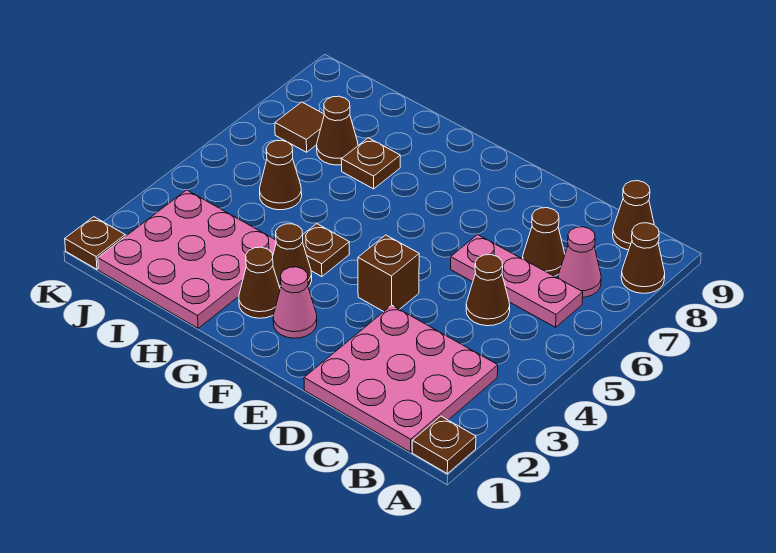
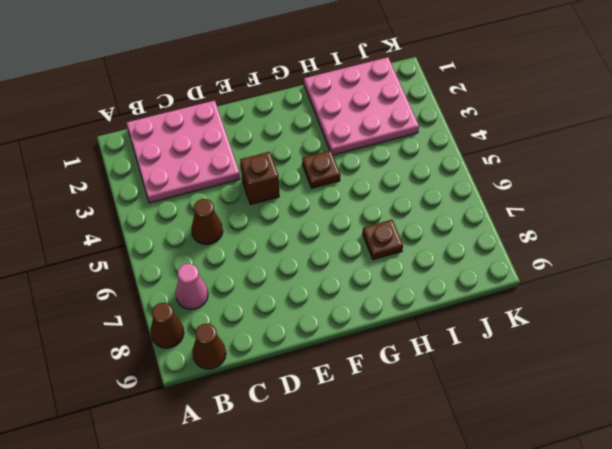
none -> brown plate A1 level 1
none -> pink plate B6:D6 level 1
none -> brown cone C7 level 1

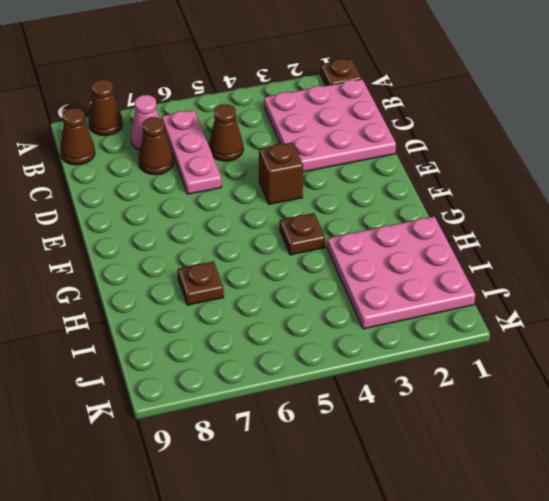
none -> pink cone F2 level 1
none -> brown cone G2 level 1
none -> brown cone G3 level 1

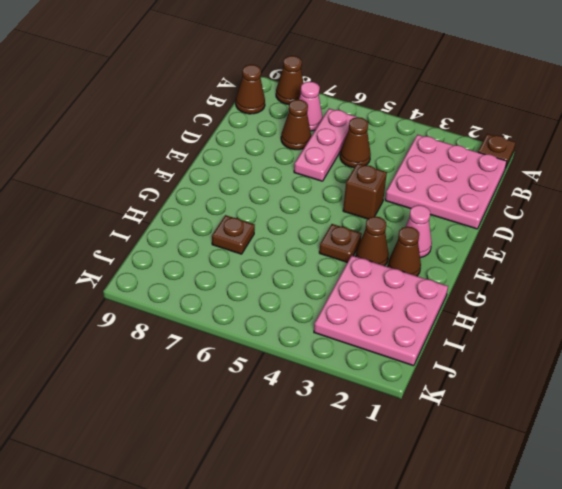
none -> brown cone I5 level 1
none -> brown cone I7 level 1
none -> brown tile J7 level 1

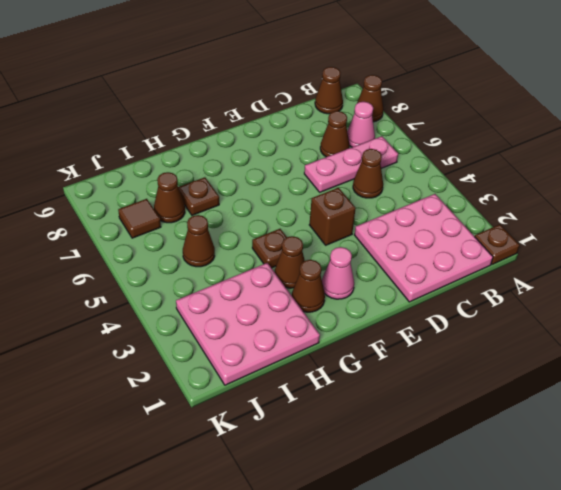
none -> brown plate K1 level 1

